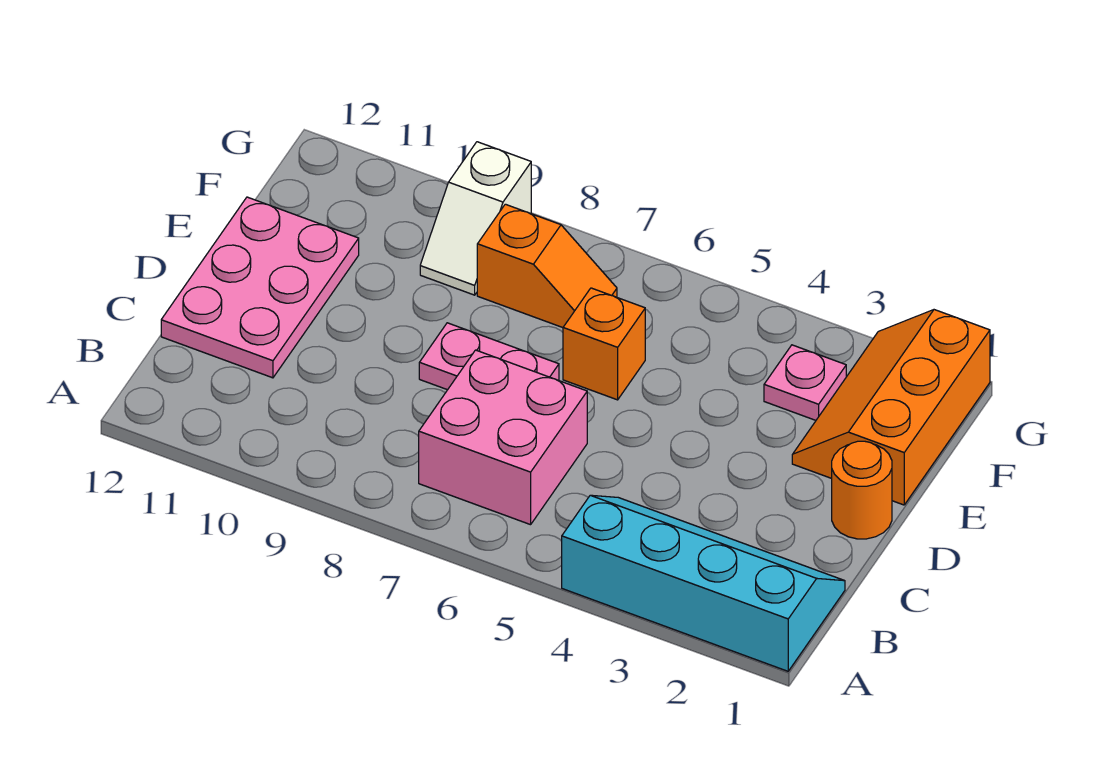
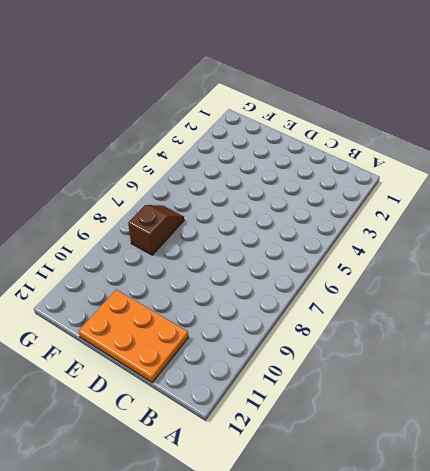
orange plate C11:E12 level 1 -> pink plate C11:E12 level 1
brown slope F7:F8 level 1 top 8 -> orange slope F7:F8 level 1 top 8
none -> cyan slope A1:B4 level 1 top A
none -> pink brick B6:C7 level 1

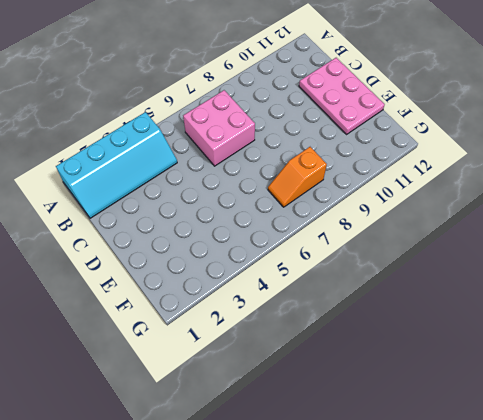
none -> orange round brick D1 level 1
none -> pink plate D7:D8 level 1

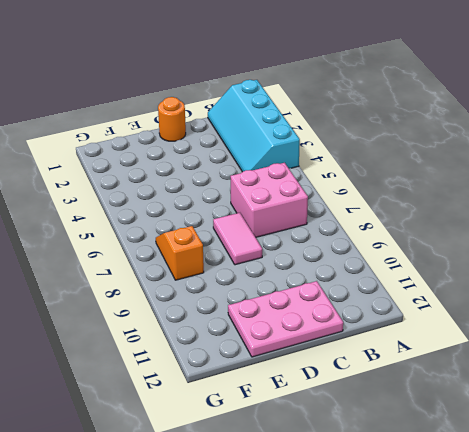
pink tile D7:D8 level 1 -> pink plate D7:D8 level 1
none -> orange slope E1:G2 level 1 top 1
none -> orange brick E6 level 1

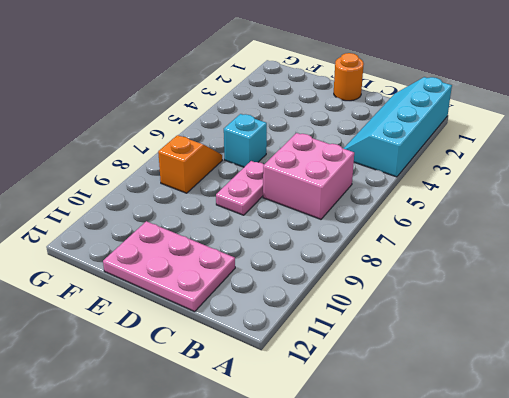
cyan brick E6 level 1 -> orange brick E6 level 1
none -> orange slope E1:G2 level 1 top 1
none -> pink plate F3 level 1

